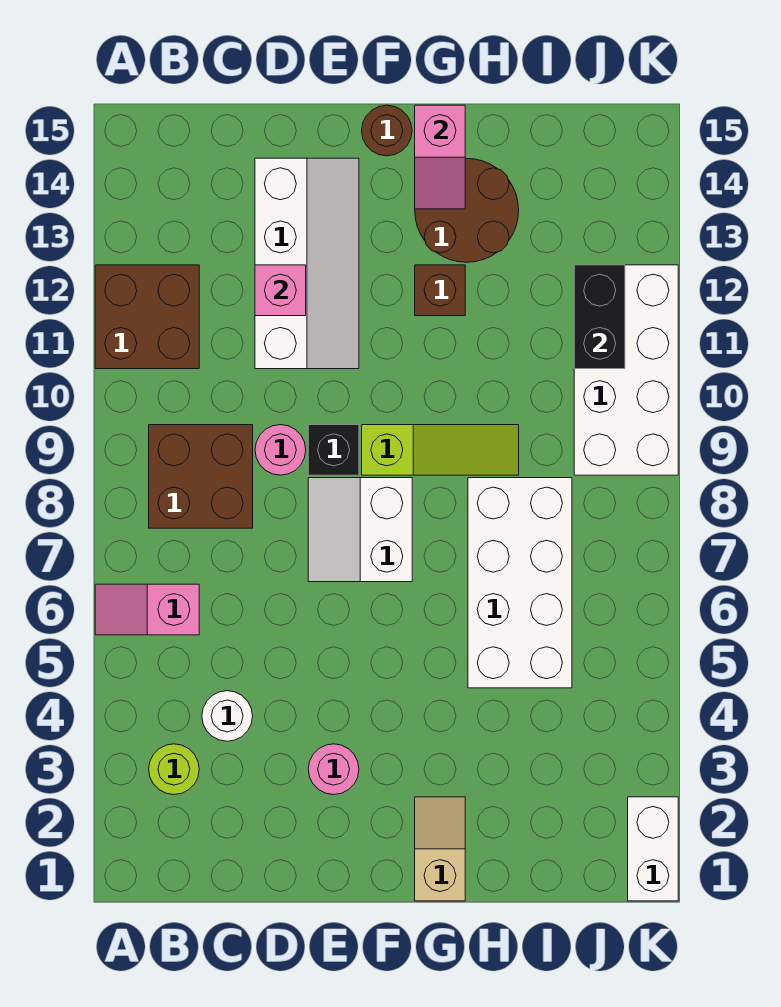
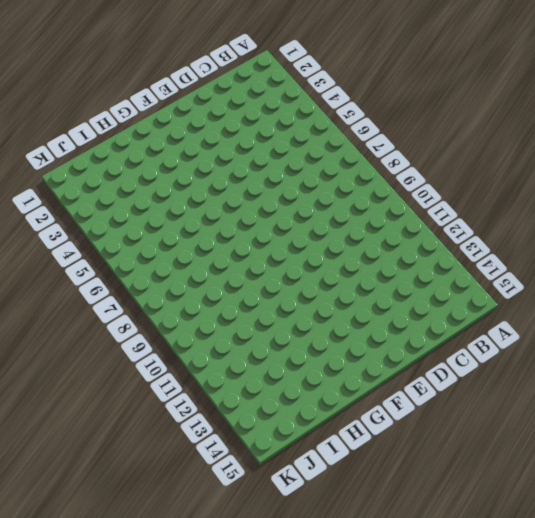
none -> pink slope A6:B6 level 1 top B
none -> brown brick A11:B12 level 1
none -> lime round brick B3 level 1

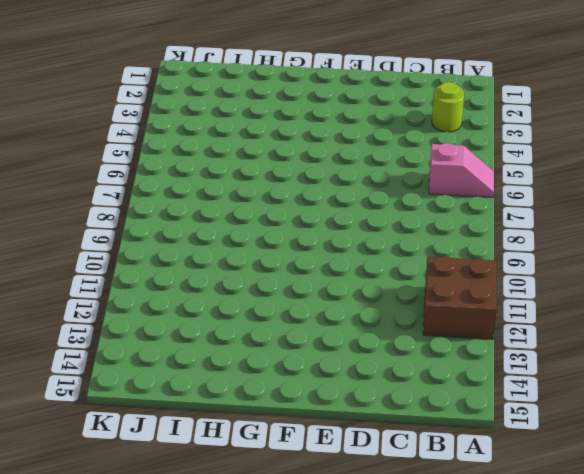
none -> brown brick B8:C9 level 1
none -> white round brick C4 level 1
none -> pink round brick D9 level 1

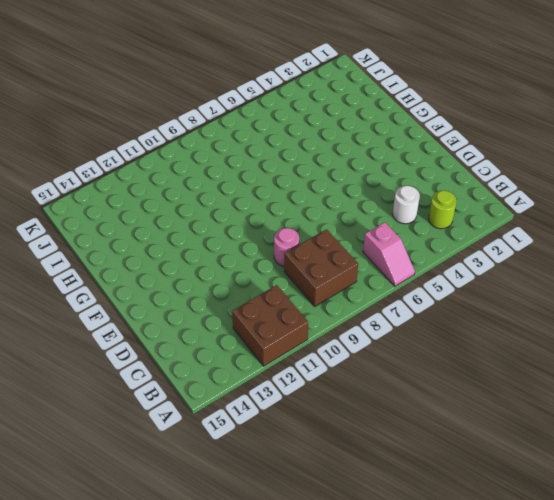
none -> white slope D11:E14 level 1 top D
none -> pink round brick E3 level 1
none -> white slope E7:F8 level 1 top F

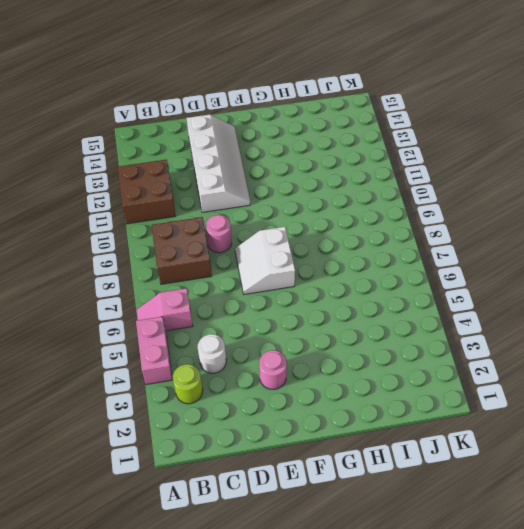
pink brick A4:A5 level 1 -> none
none -> black brick E9 level 1
none -> lime slope F9:H9 level 1 top F
none -> brown round brick F15 level 1

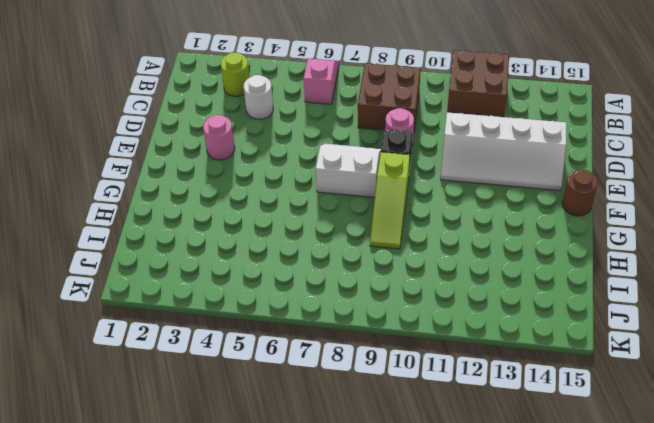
none -> tan slope G1:G2 level 1 top 1
none -> brown brick G12 level 1
none -> brown round brick G13:H14 level 1

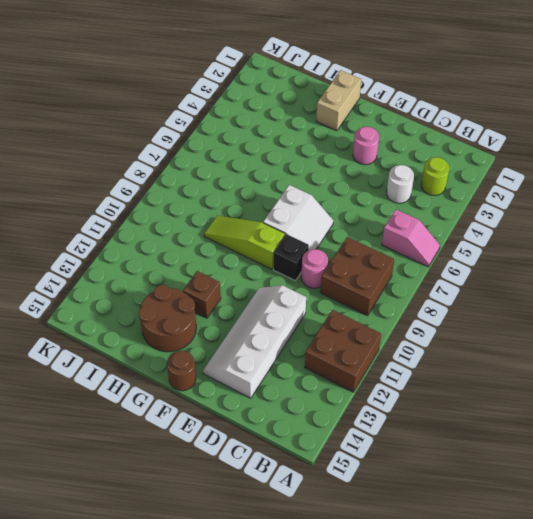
tan brick G1:G2 level 1 -> tan slope G1:G2 level 1 top 1
none -> white brick H5:I8 level 1
none -> white brick J9:K12 level 1
none -> white brick K1:K2 level 1

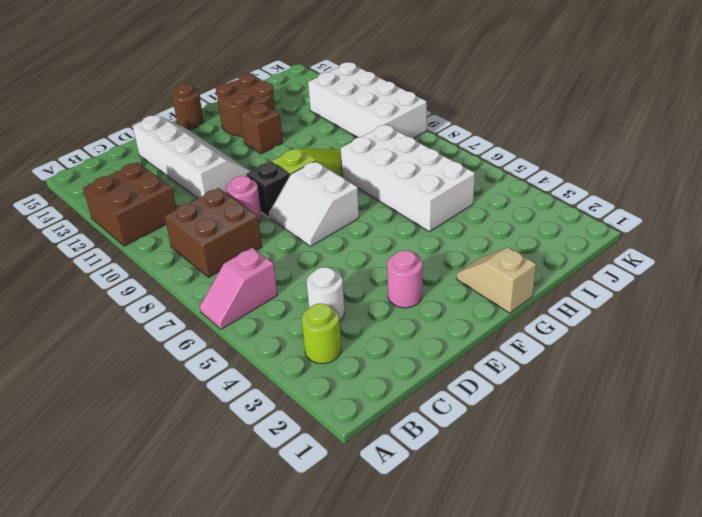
none -> white brick K1:K2 level 1
none -> pink brick D12 level 2
none -> pink slope G14:G15 level 2 top 15

